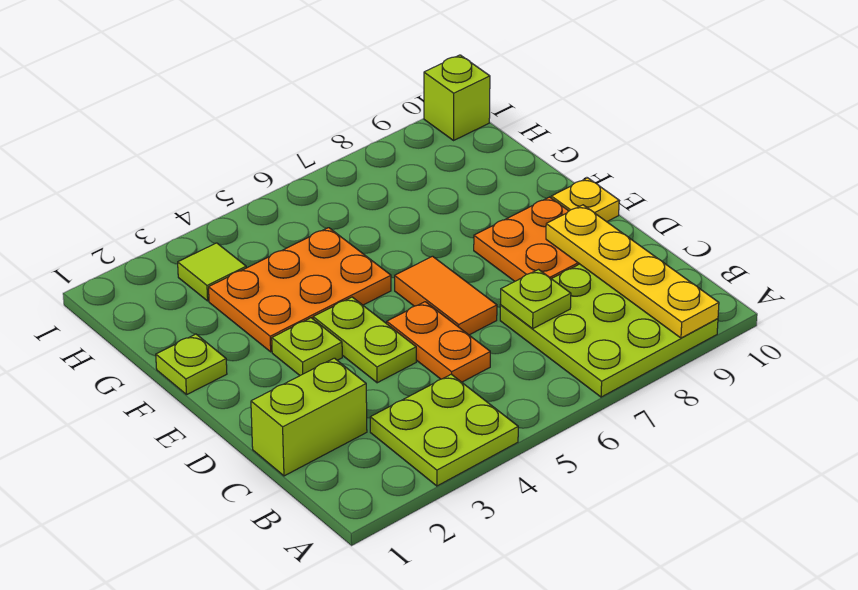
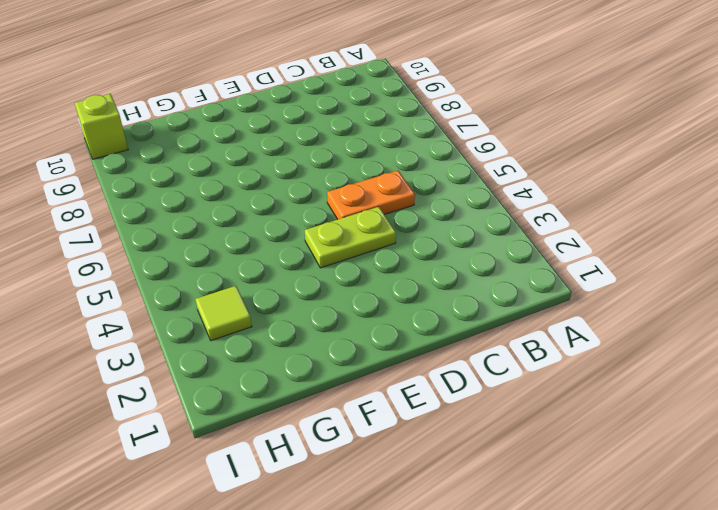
none -> lime plate A3:B4 level 1
none -> lime plate A7:C9 level 1
none -> lime brick C1:C2 level 1

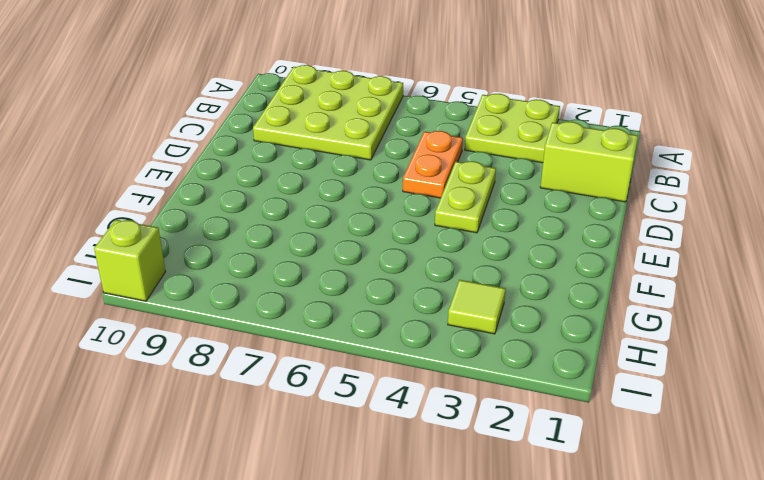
none -> orange tile D6:E6 level 1
none -> orange plate D8:E9 level 1
none -> lime plate E3 level 1

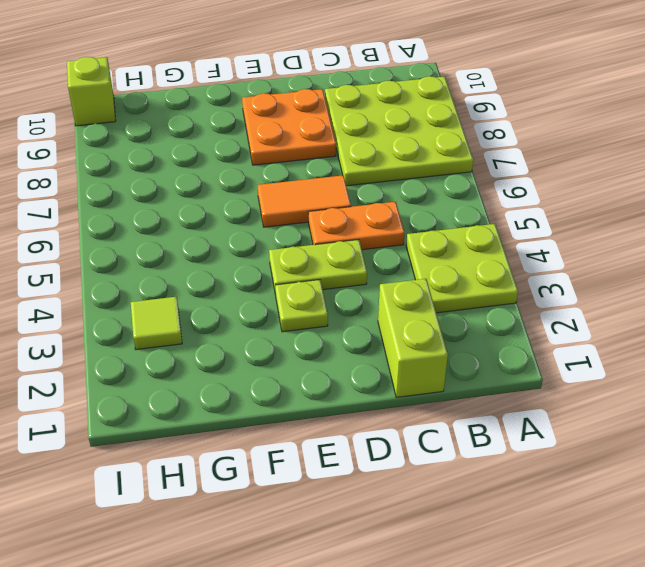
none -> yellow plate E10 level 1
none -> lime plate F1 level 1
none -> orange plate F3:G5 level 1

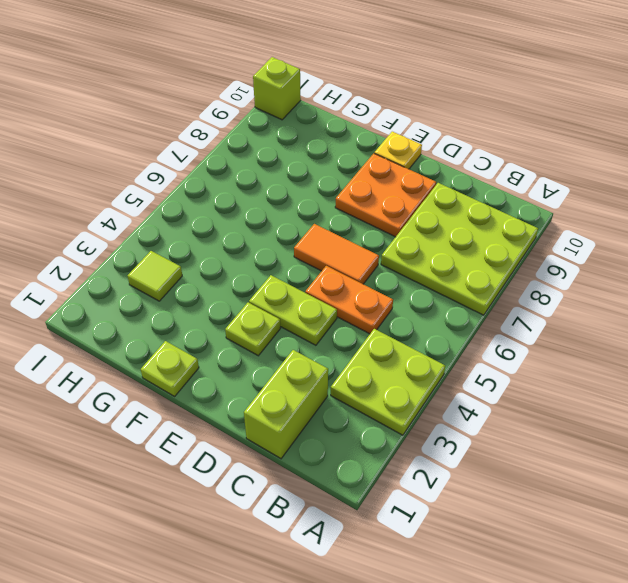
none -> orange plate F3:G5 level 1
none -> yellow plate A9:D9 level 2
none -> lime plate C7 level 2

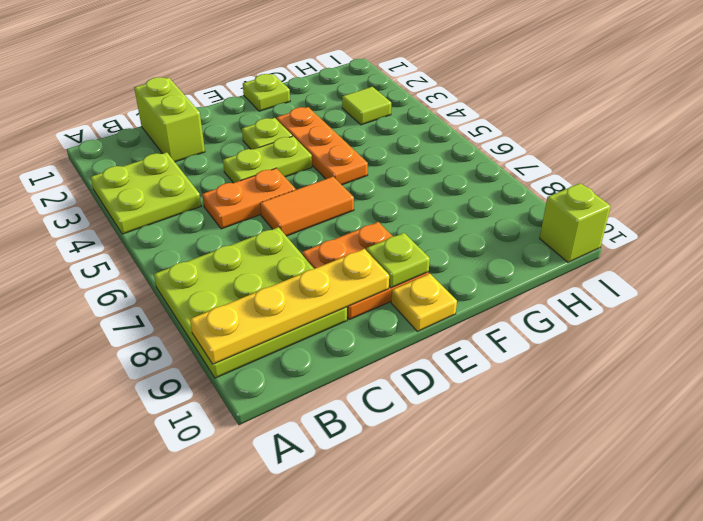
lime plate E9 level 2 -> lime plate C7 level 2
orange plate F3:F5 level 1 -> orange plate F3:G5 level 1

